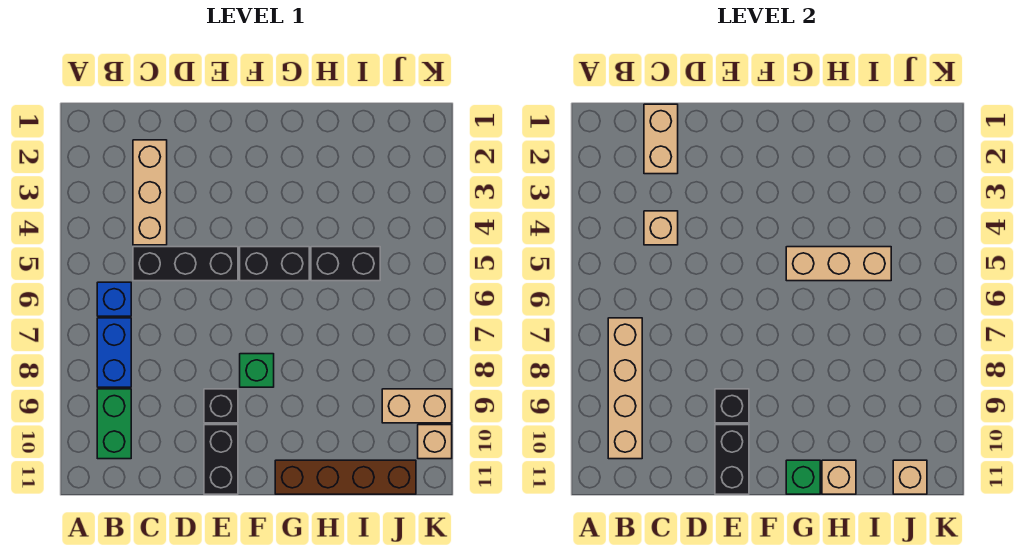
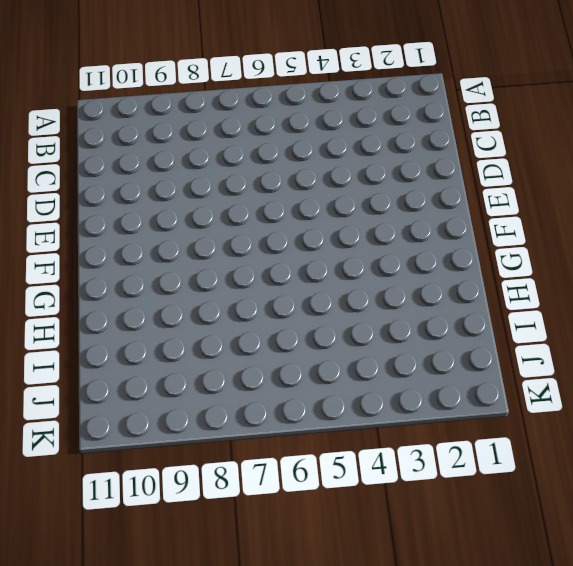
none -> blue brick B6 level 1
none -> blue brick B7:B8 level 1
none -> green brick B9:B10 level 1

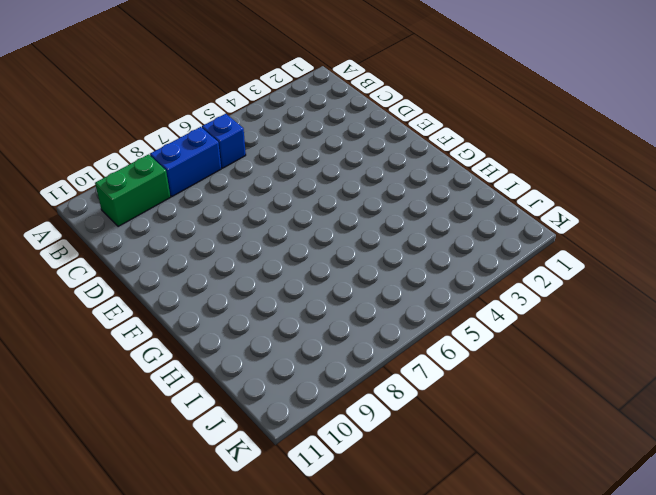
none -> tan brick C2:C4 level 1
none -> black brick C5:E5 level 1
none -> black brick E9 level 1

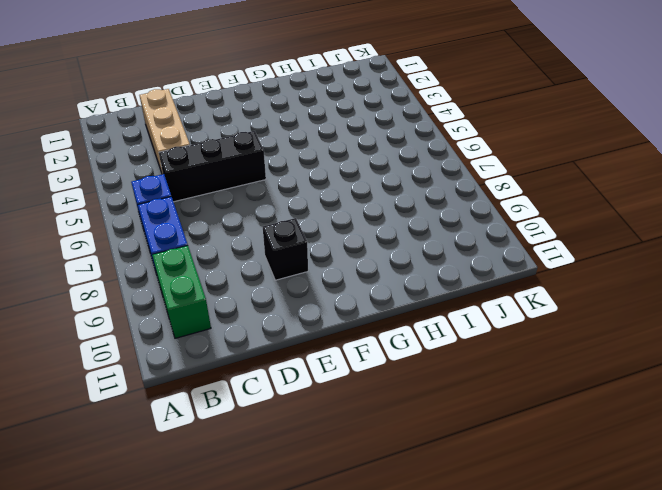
none -> black brick E10:E11 level 1
none -> black brick F5:G5 level 1
none -> green brick F8 level 1

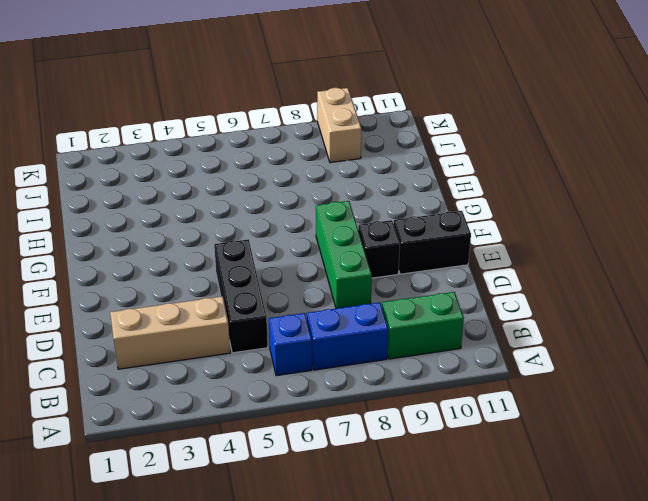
green brick D8:F8 level 1 -> green brick F8 level 1
none -> black brick F5:G5 level 1
none -> brown brick G11:J11 level 1
none -> black brick H5:I5 level 1

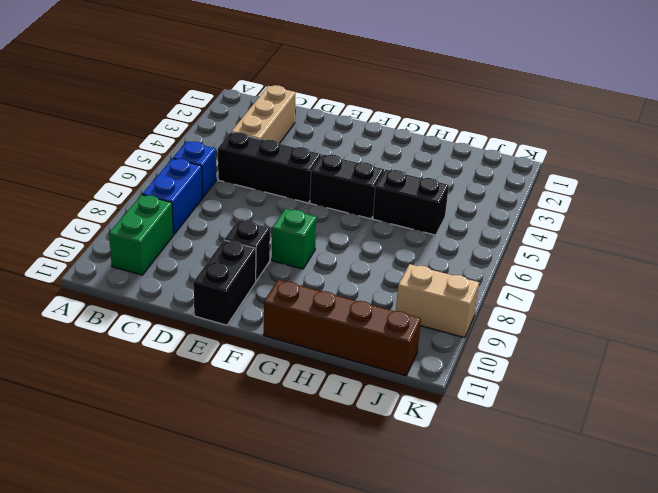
none -> tan brick K10 level 1
none -> tan brick B7:B10 level 2
none -> tan brick C1:C2 level 2

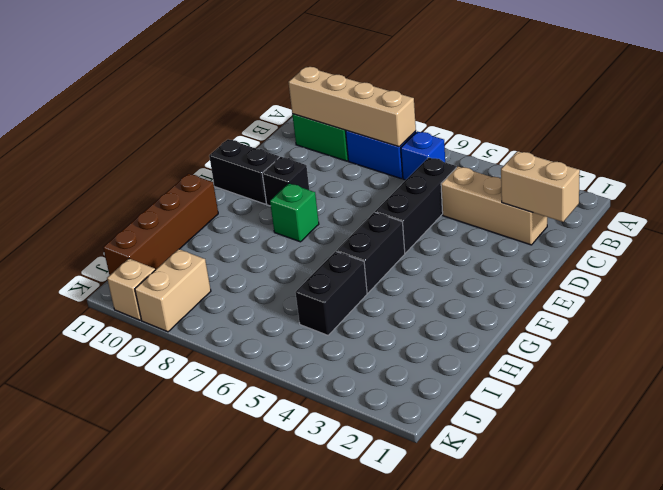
none -> tan brick C4 level 2
none -> black brick E9 level 2
none -> black brick E10:E11 level 2

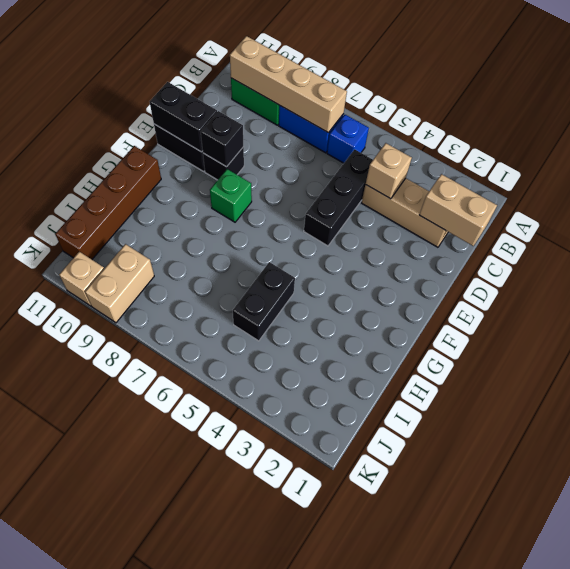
none -> black brick F5:G5 level 1
none -> tan brick G5:I5 level 2
none -> green brick G11 level 2

